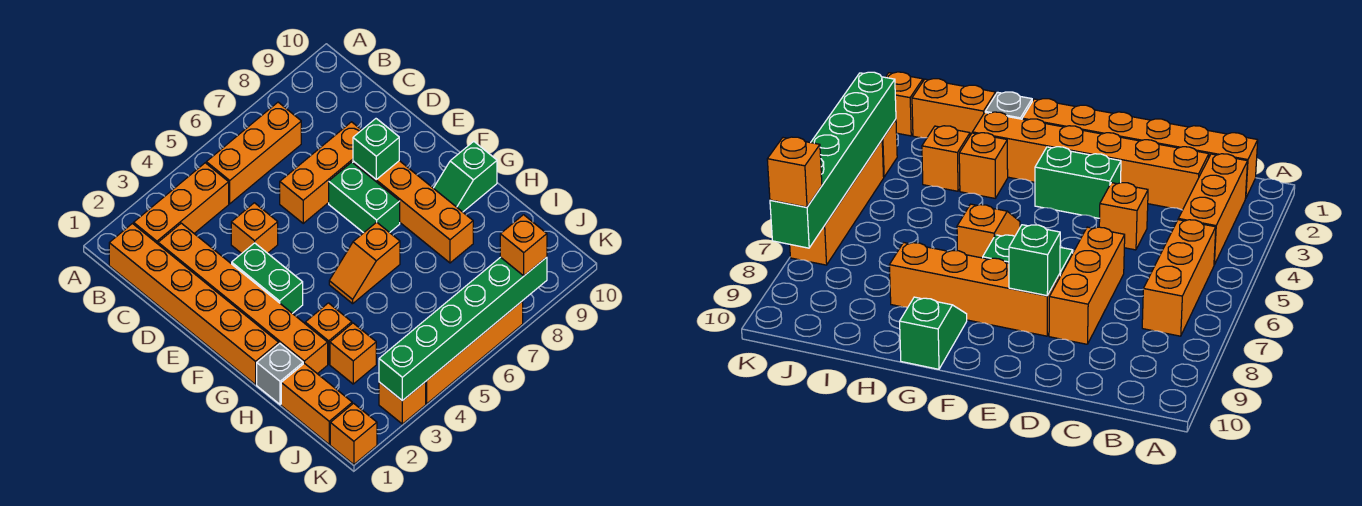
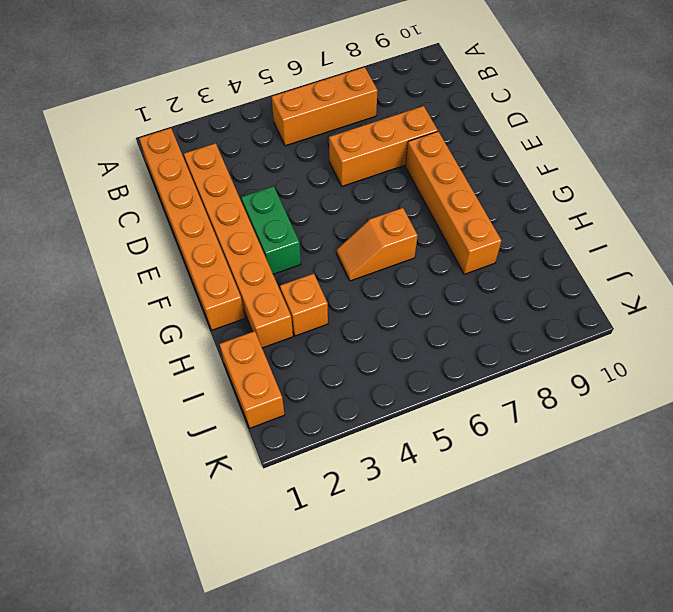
none -> orange brick B2:B4 level 1
none -> orange brick D4 level 1
none -> green brick E7:F7 level 1

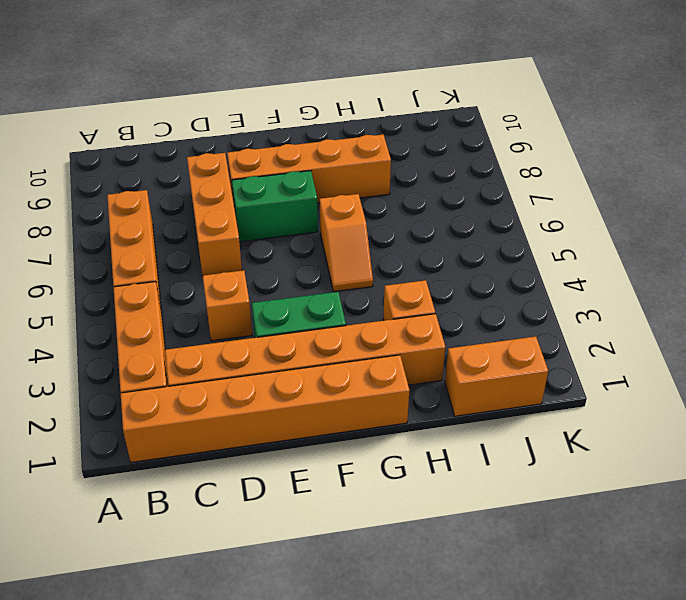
none -> green slope G9:G10 level 1 top 10
none -> grey brick H1 level 1
none -> orange brick I3 level 1

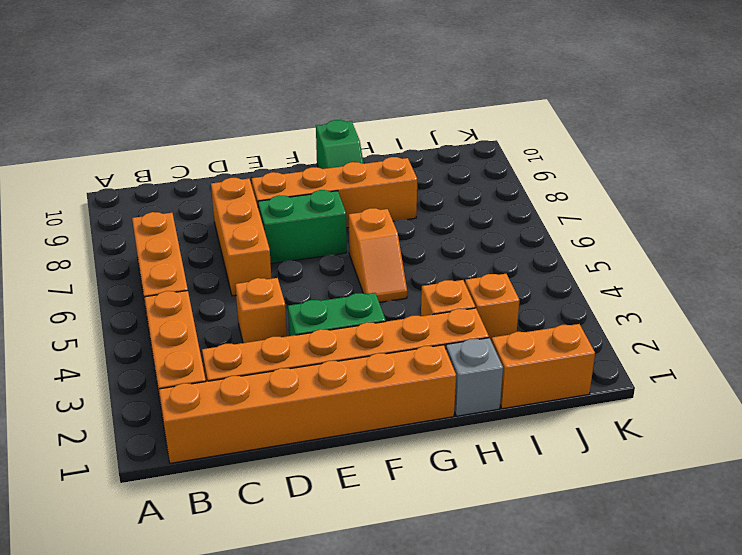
none -> orange brick K1 level 1
none -> orange brick K3 level 1
none -> orange brick K4:K7 level 1

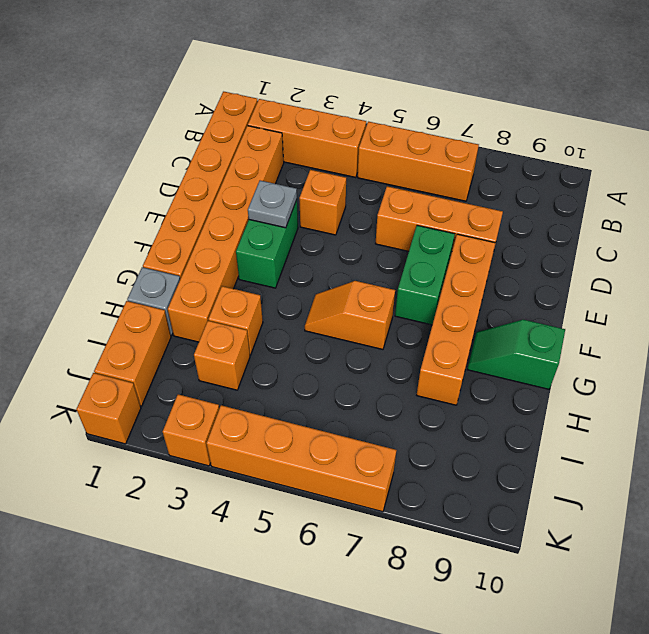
grey plate E3 level 2 -> none
none -> green brick E8 level 2
none -> green brick K3:K8 level 2
none -> orange brick K8 level 3

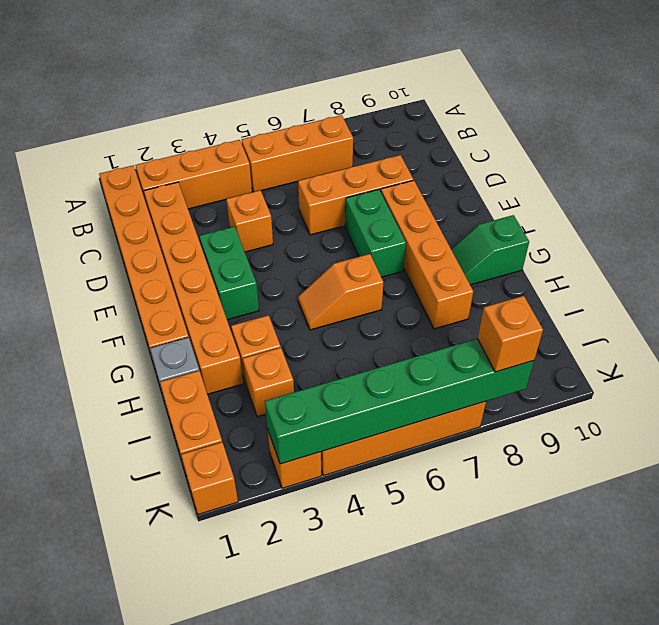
none -> green brick E8 level 2

